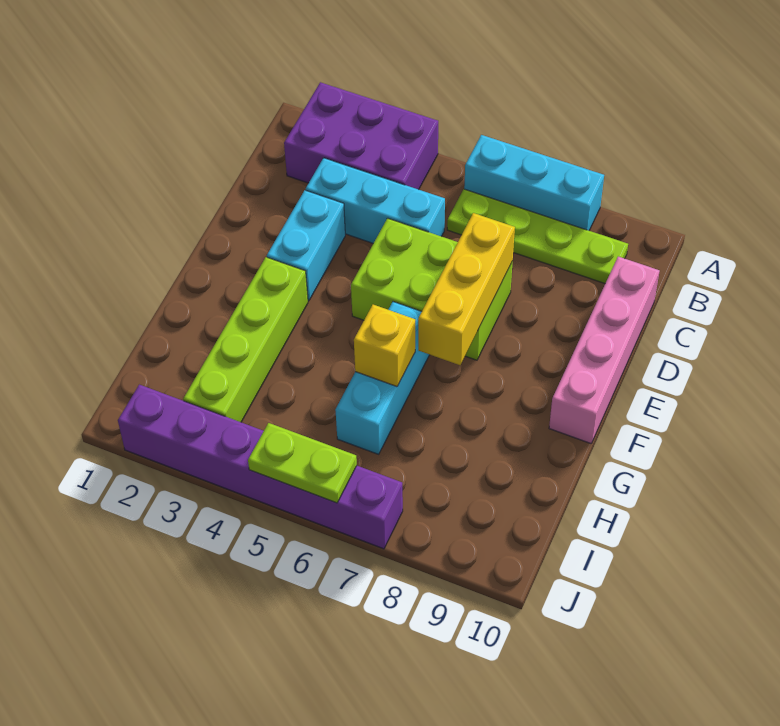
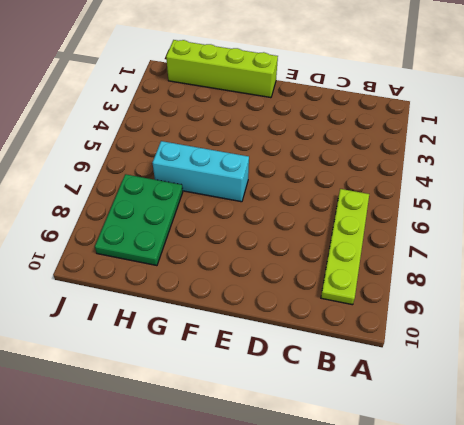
lime brick F1:I1 level 1 -> lime brick F3:I3 level 1
green plate H7:I9 level 1 -> none
none -> purple brick A2:B4 level 1
none -> cyan brick A6:A8 level 1
none -> cyan brick C3:C5 level 1

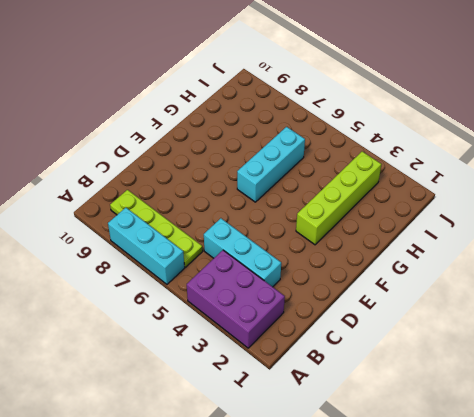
none -> pink brick C10:F10 level 1
none -> cyan brick D3:E3 level 1
none -> lime brick D5:E7 level 1

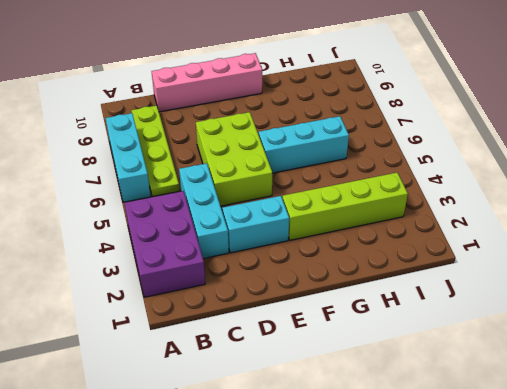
none -> purple brick J2:J7 level 1
none -> yellow brick D7:F7 level 2
none -> yellow brick G6 level 2

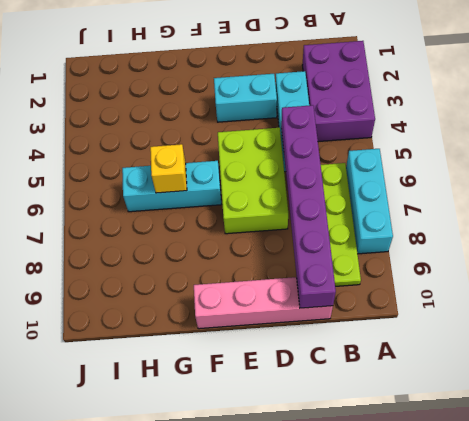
purple brick C5:C10 level 2 -> purple brick J2:J7 level 1
none -> lime brick F3:I3 level 1
none -> yellow brick D7:F7 level 2
none -> lime plate J5:J6 level 2

